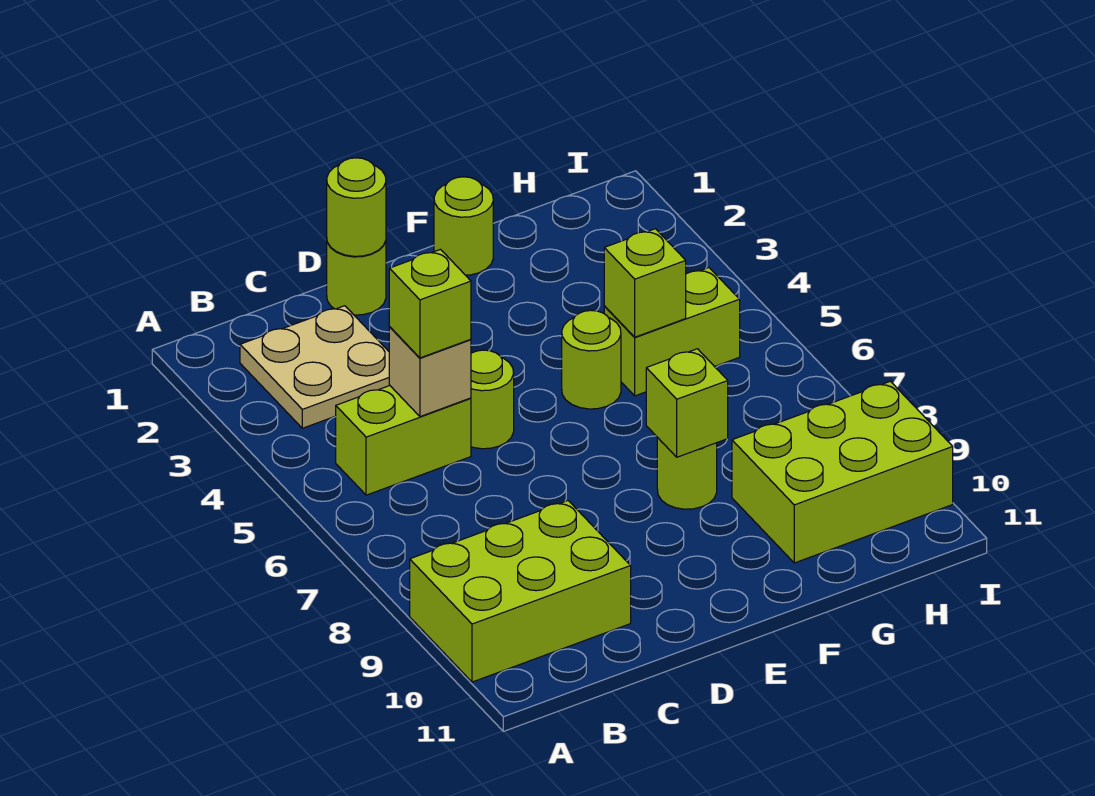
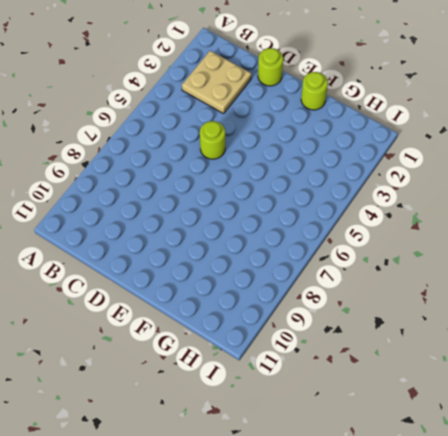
none -> lime brick A9:C10 level 1
none -> lime brick B5:C5 level 1
none -> lime round brick F5 level 1

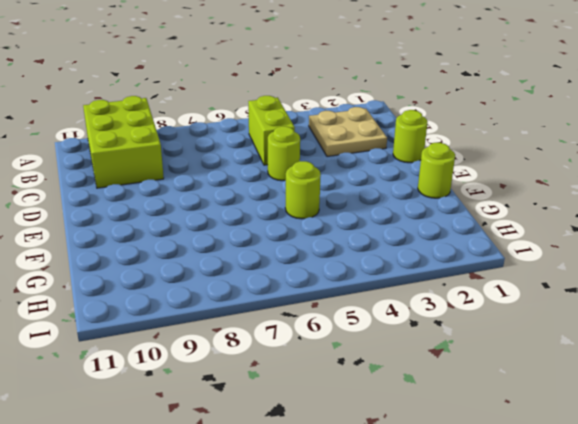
none -> lime round brick F8 level 1
none -> lime brick G5:H5 level 1
none -> lime brick G9:I10 level 1

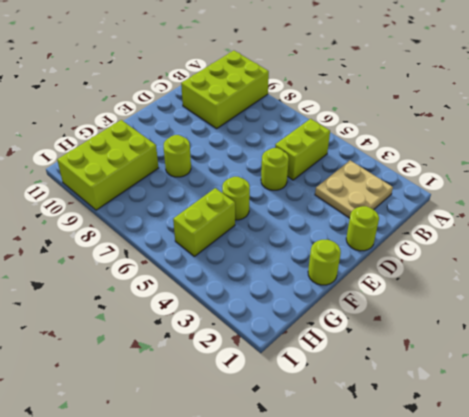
none -> tan brick C5 level 2
none -> lime round brick D1 level 2
none -> lime brick F8 level 2

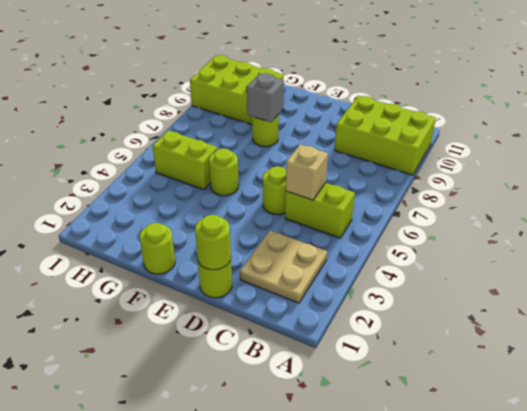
grey brick F8 level 2 -> lime brick F8 level 2
none -> lime brick G5 level 2
none -> lime brick C5 level 3

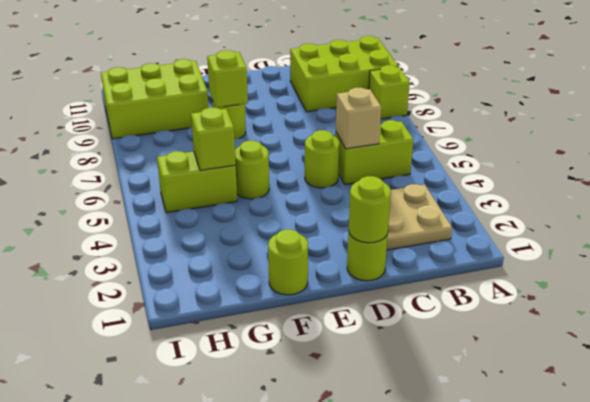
lime brick A8 level 1 -> lime brick C5 level 3

